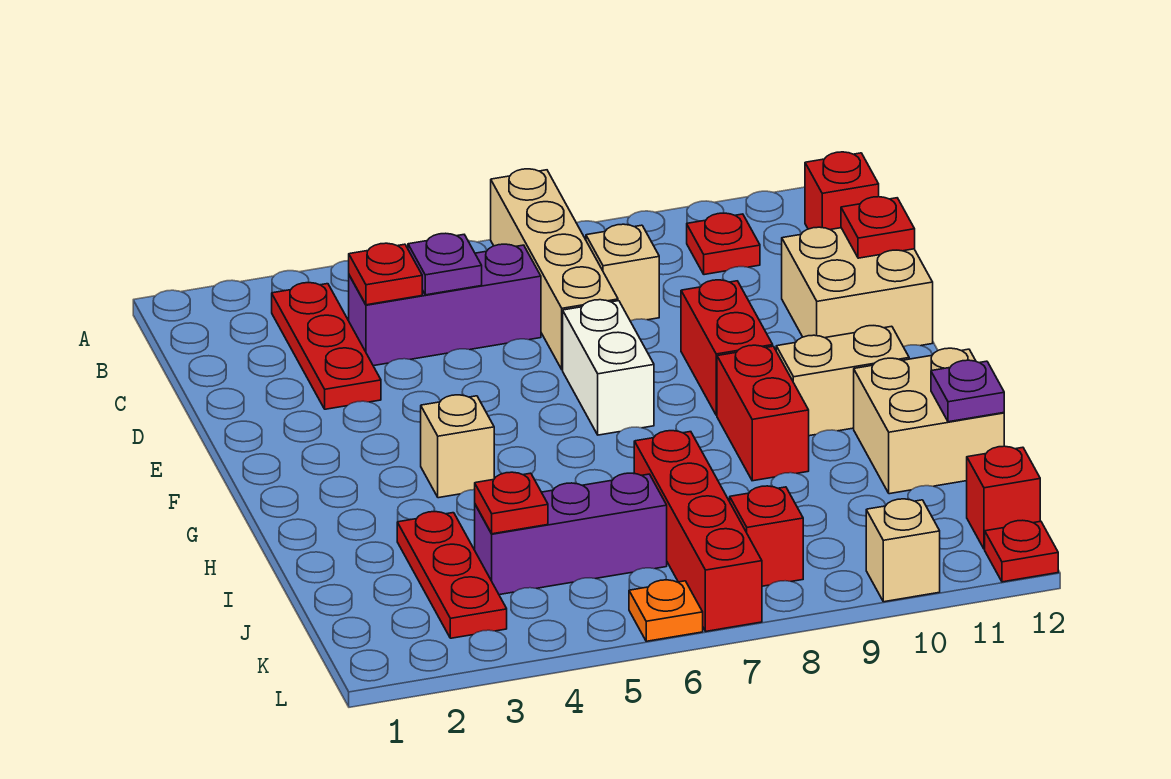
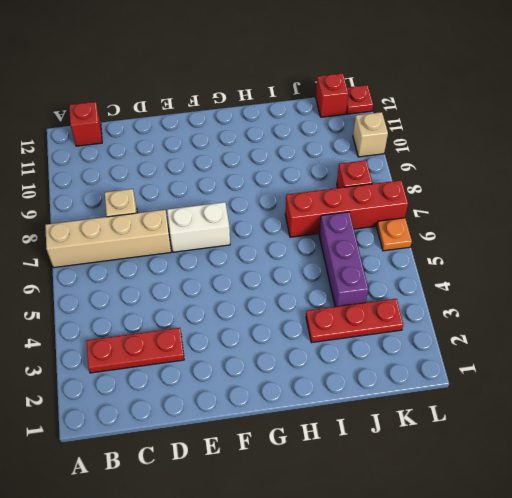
none -> red plate B10 level 1
none -> purple brick C4:C6 level 1
none -> tan brick D11:E12 level 1

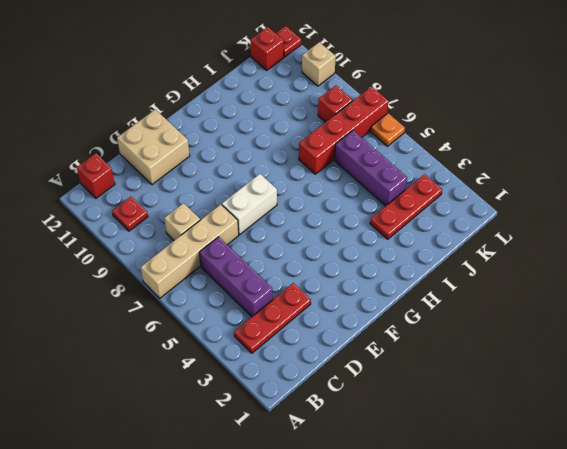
none -> red brick E9:F9 level 1
none -> tan brick G4 level 1
none -> red brick G9:H9 level 1

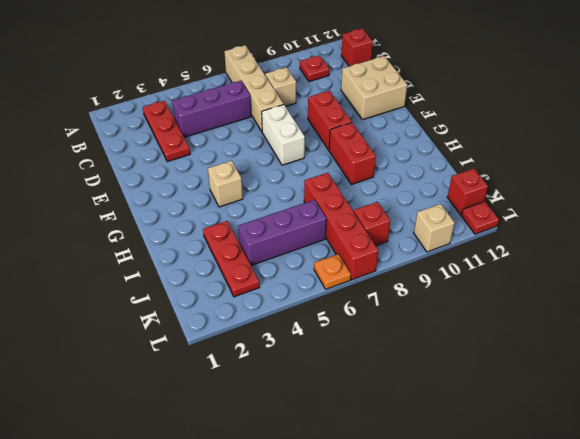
none -> tan brick G10:G11 level 1
none -> tan brick H11:I12 level 1
none -> red plate C4 level 2

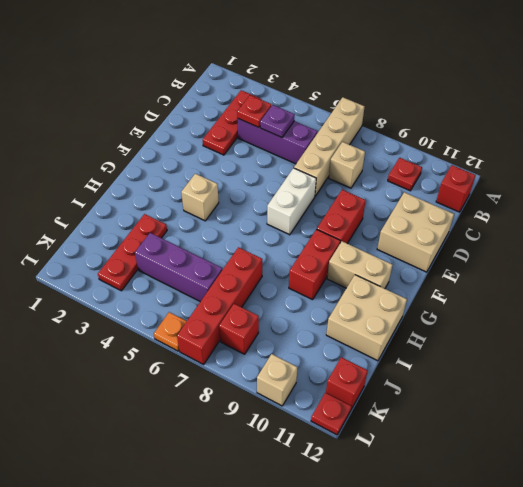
none -> red plate D12 level 2
none -> purple plate I12 level 2
none -> red plate J4 level 2

